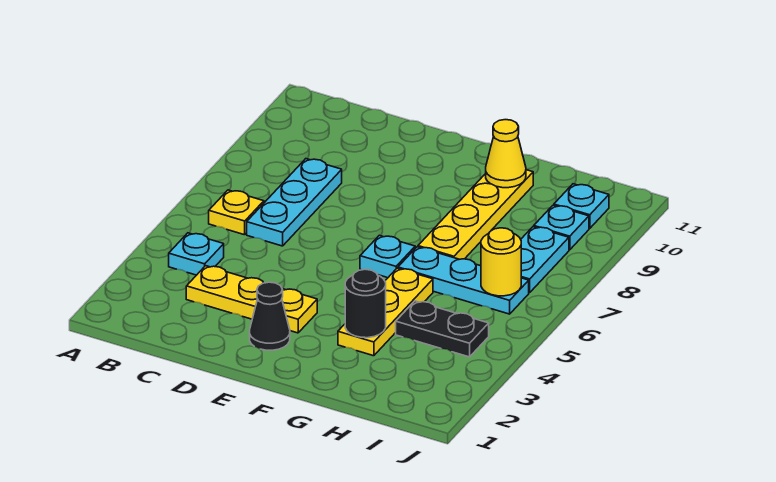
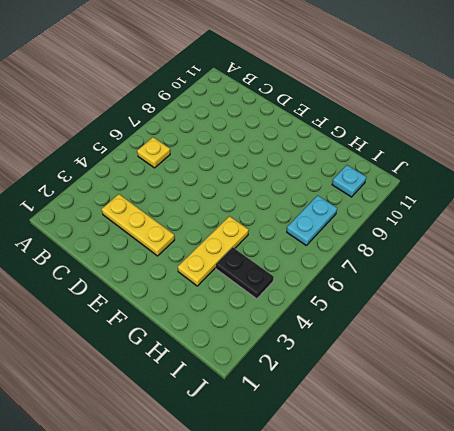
none -> cyan plate B4 level 1
none -> cyan plate C6:C8 level 1
none -> black cone E2 level 1

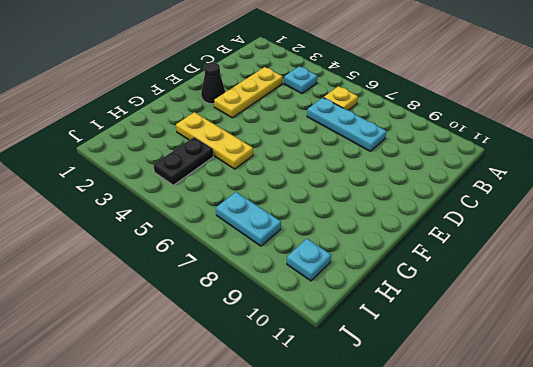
none -> cyan plate F6 level 1
none -> cyan plate G6:I6 level 1
none -> yellow plate G7:G10 level 1

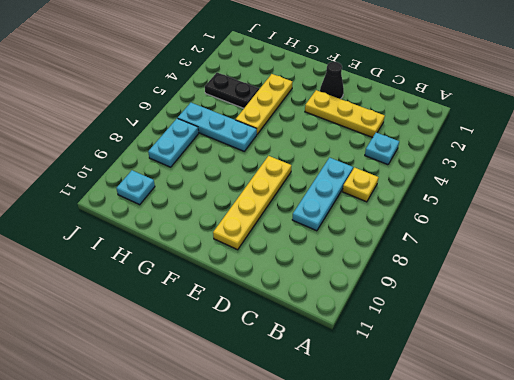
yellow plate E7:E10 level 1 -> yellow plate G7:G10 level 1
none -> cyan plate F6 level 1
none -> cyan plate I9 level 1
none -> black round brick G3 level 2

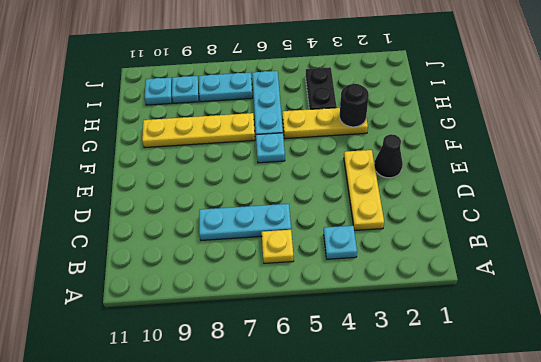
none -> yellow cone G10 level 2
none -> yellow round brick I6 level 2

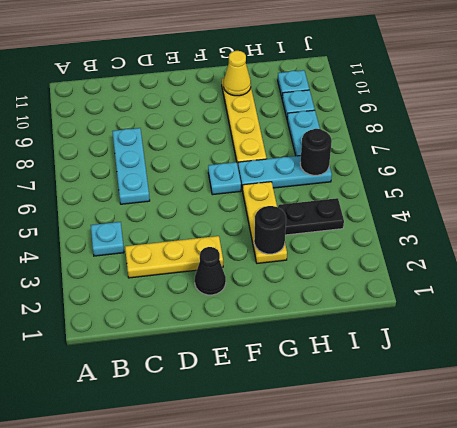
black round brick I6 level 2 -> yellow round brick I6 level 2
none -> yellow plate B6 level 1

